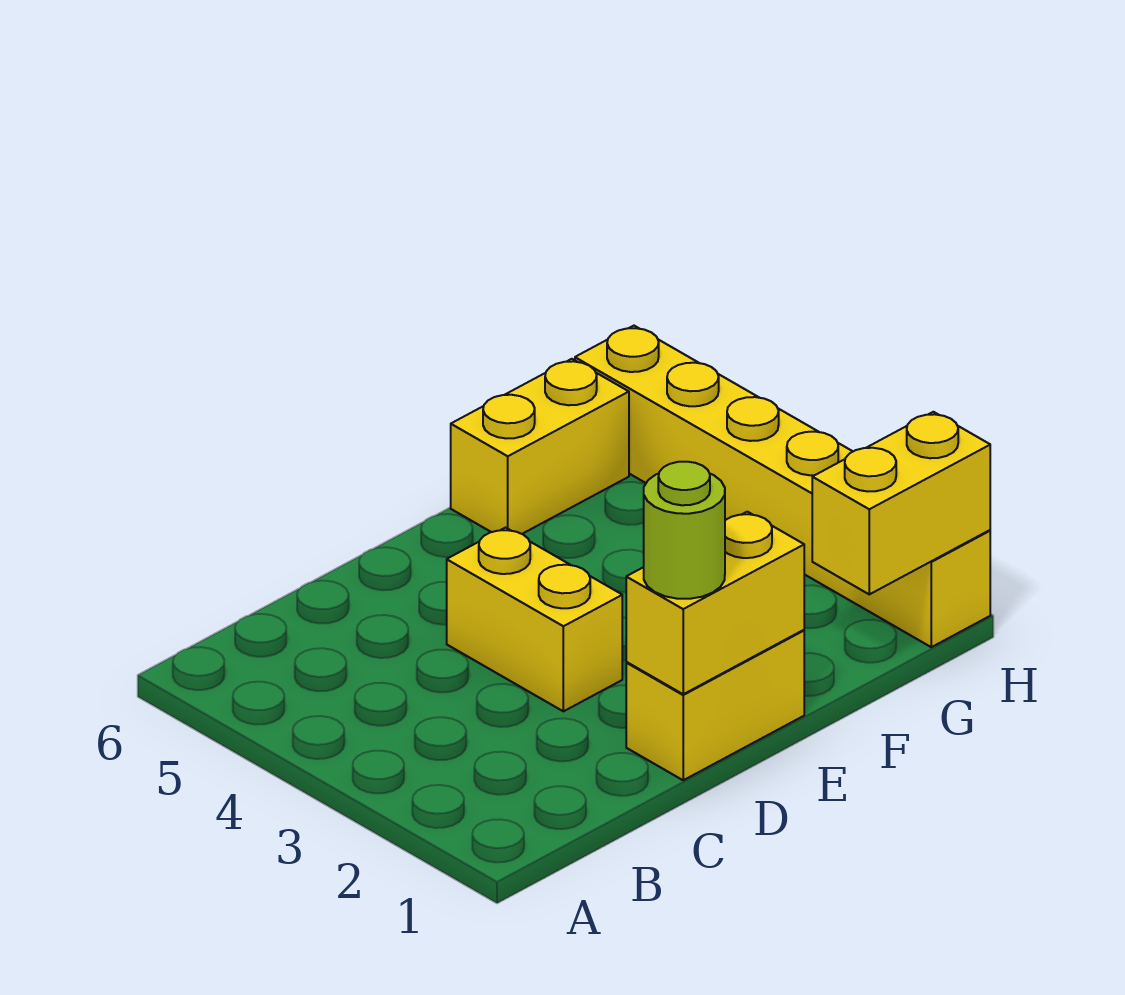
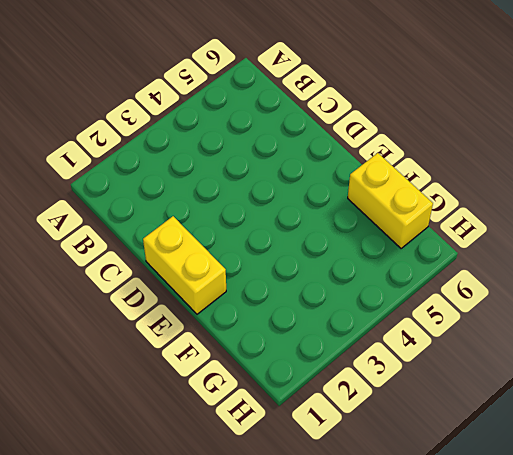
none -> yellow brick D3:D4 level 1
none -> yellow brick H1:H6 level 1

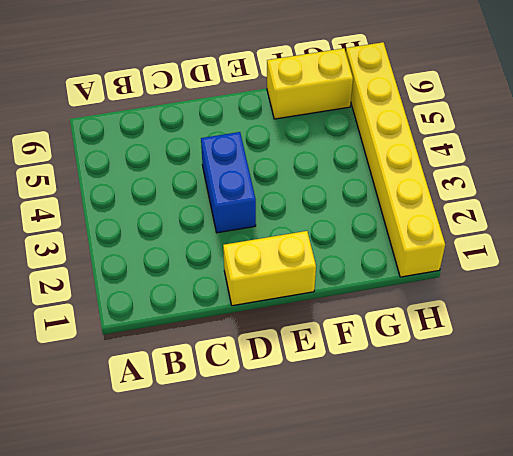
blue brick D3:D4 level 1 -> yellow brick D3:D4 level 1
none -> yellow brick D1:E1 level 2
none -> yellow brick G1:H1 level 2

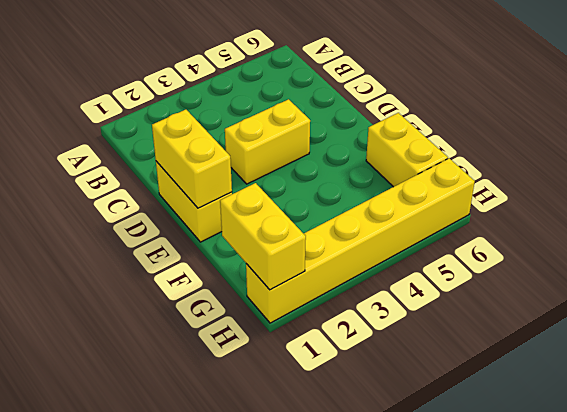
none -> lime round brick D1 level 3

